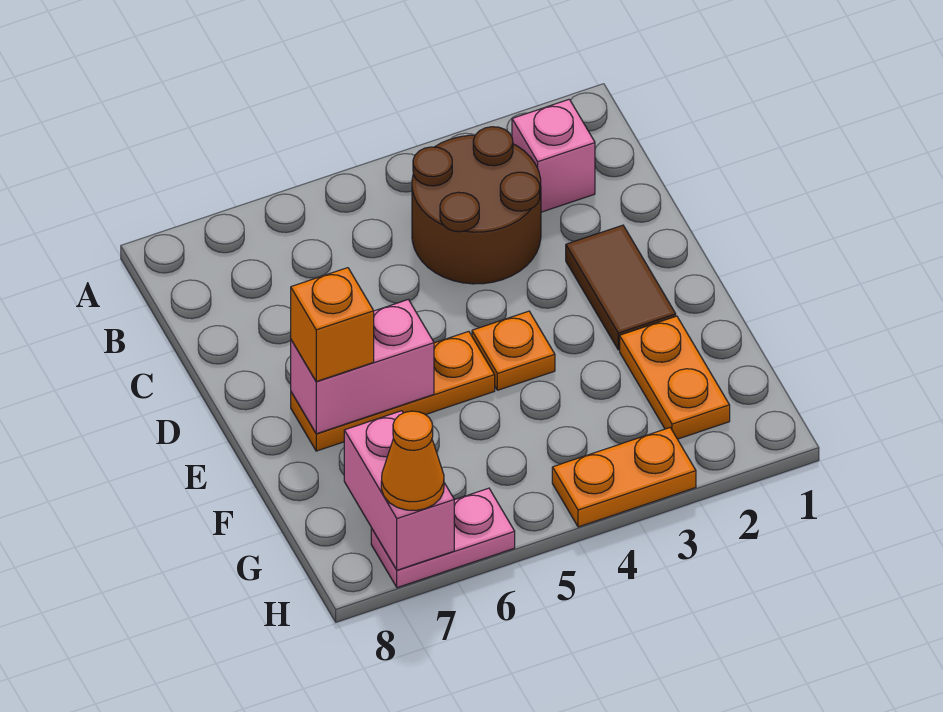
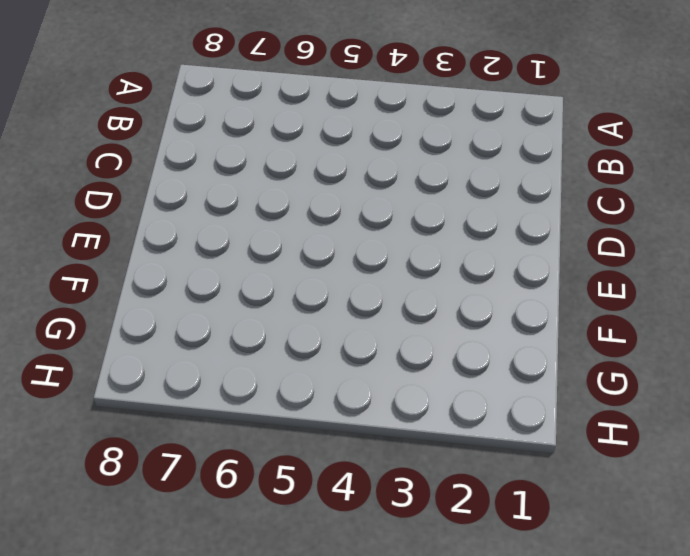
none -> pink brick B2 level 1
none -> brown round brick B3:C4 level 1
none -> brown tile D2:E2 level 1

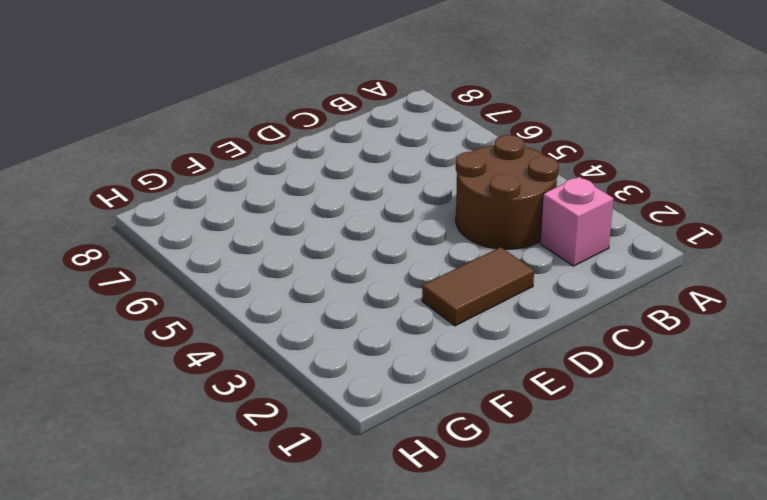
none -> orange plate E4 level 1
none -> orange plate E5:E7 level 1
none -> orange plate F2:G2 level 1

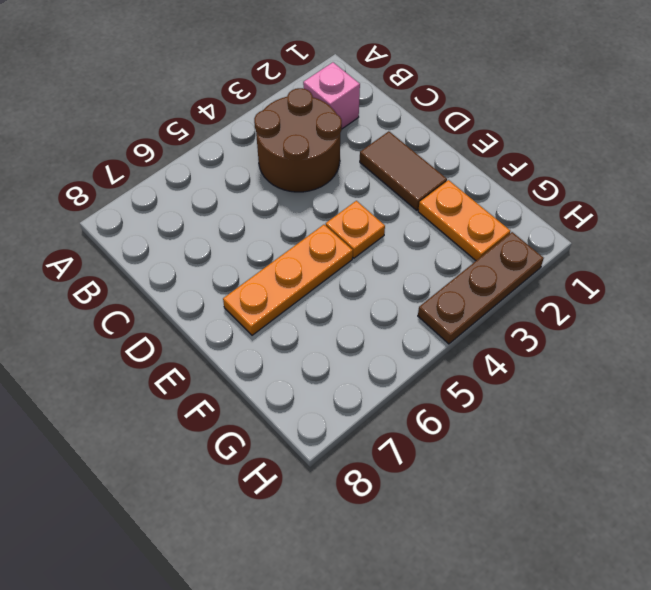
brown plate H2:H4 level 1 -> orange plate H3:H4 level 1
none -> pink plate H6:H7 level 1
none -> pink brick E6:E7 level 2
none -> pink brick G7:H7 level 2

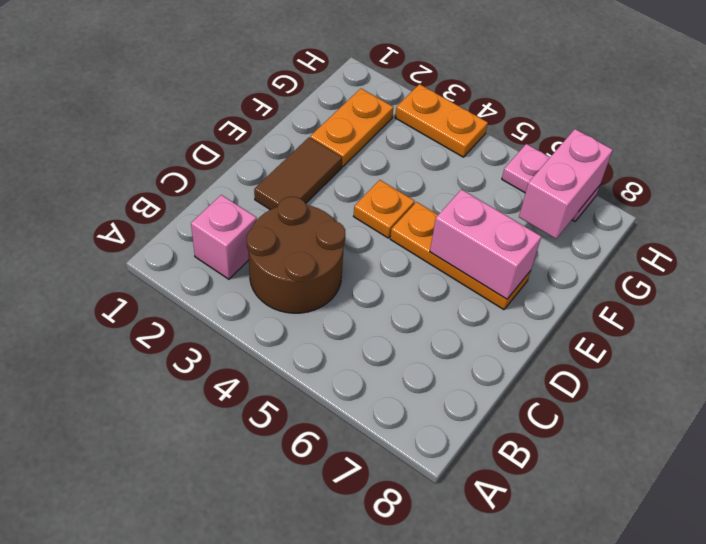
none -> orange brick E7 level 3
none -> orange cone H7 level 3

